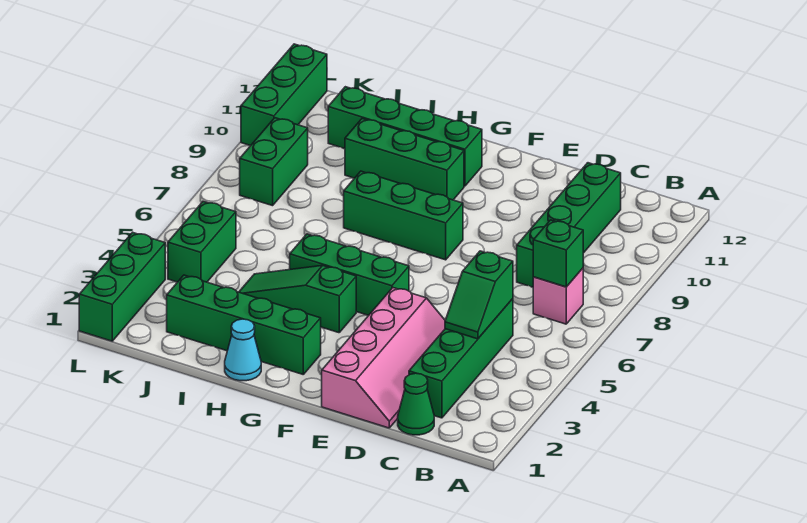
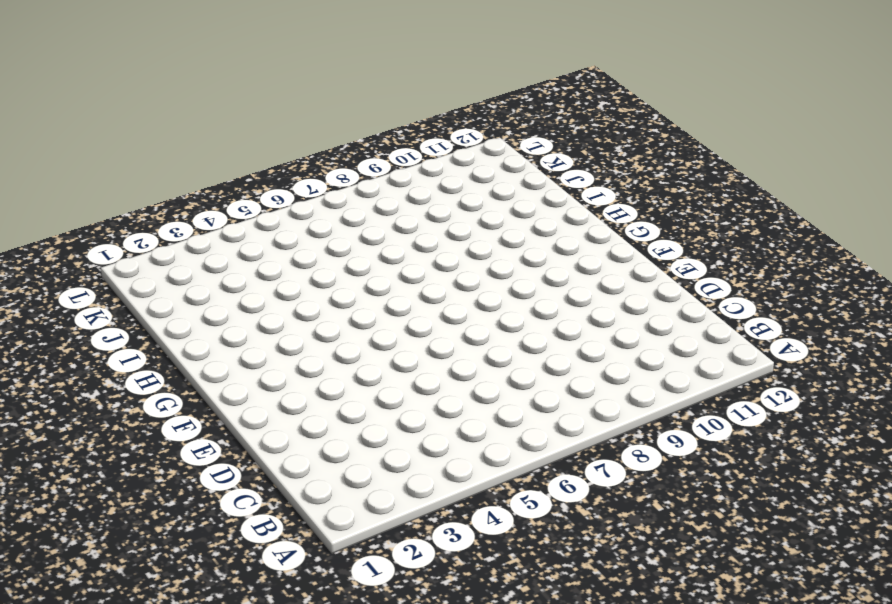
none -> pink brick B7 level 1
none -> green cone C1 level 1
none -> green brick C2:C5 level 1

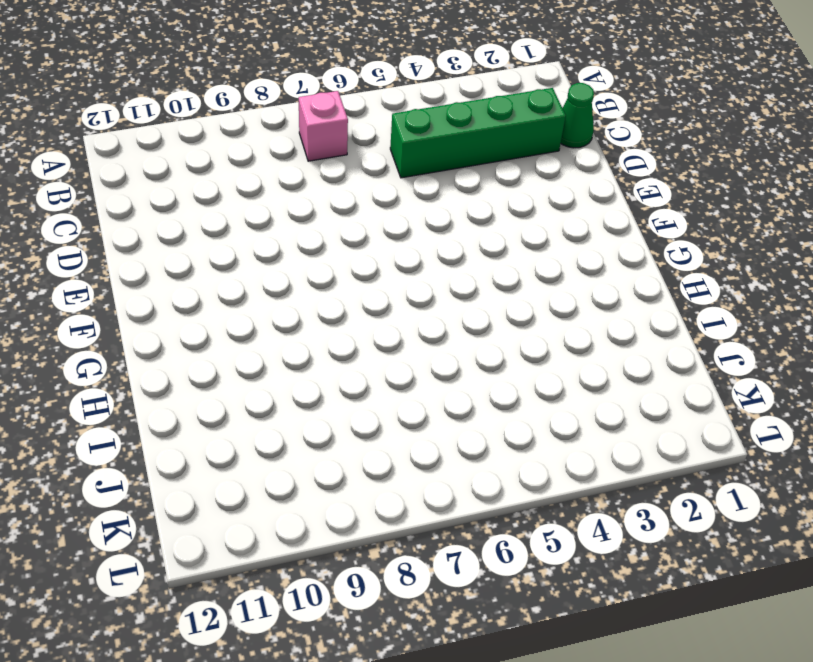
none -> green brick C8:C11 level 1
none -> pink slope D1:E4 level 1 top E
none -> green brick F5:H5 level 1

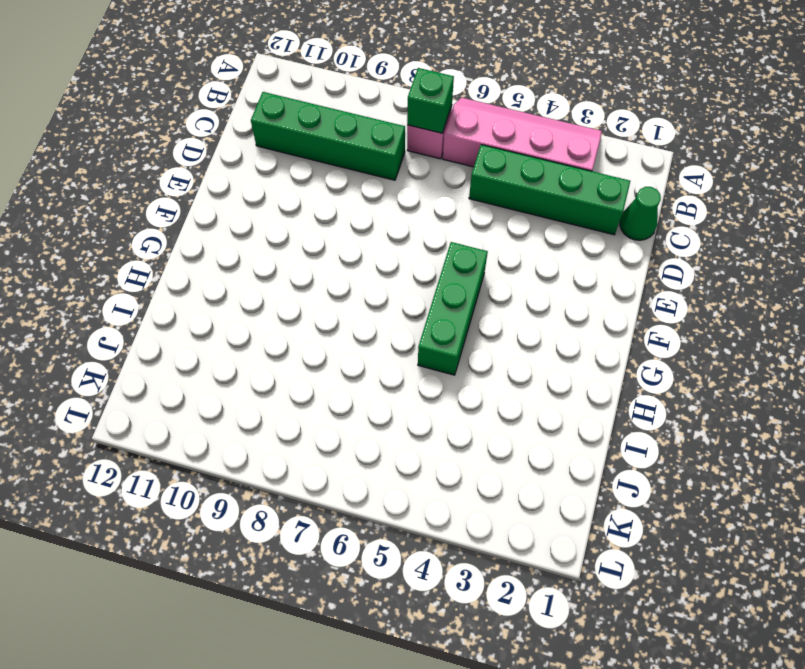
pink slope A3:B6 level 1 top B -> pink slope D1:E4 level 1 top E
none -> green brick F8:H8 level 1
none -> green brick G2:J2 level 1
none -> green slope G4:I4 level 1 top G

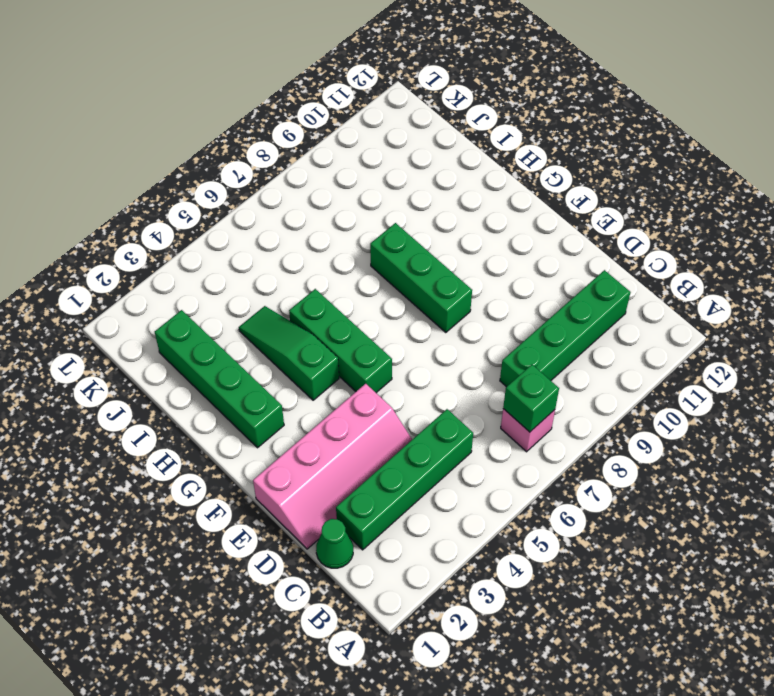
none -> green brick G10:I10 level 1
none -> green brick G11:J11 level 1
none -> cyan cone H1 level 1

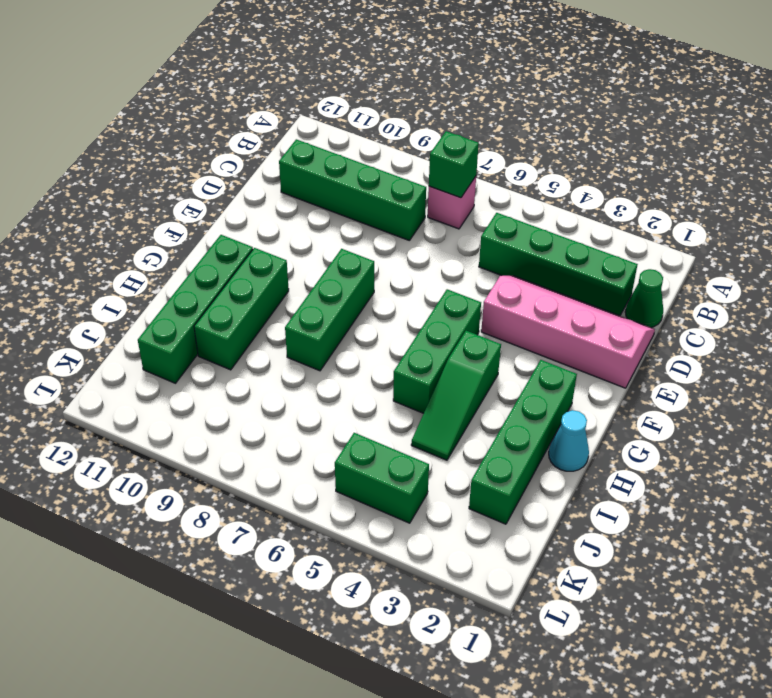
none -> green brick K8:K9 level 1
none -> green brick L1:L3 level 1
none -> green brick L10:L12 level 1

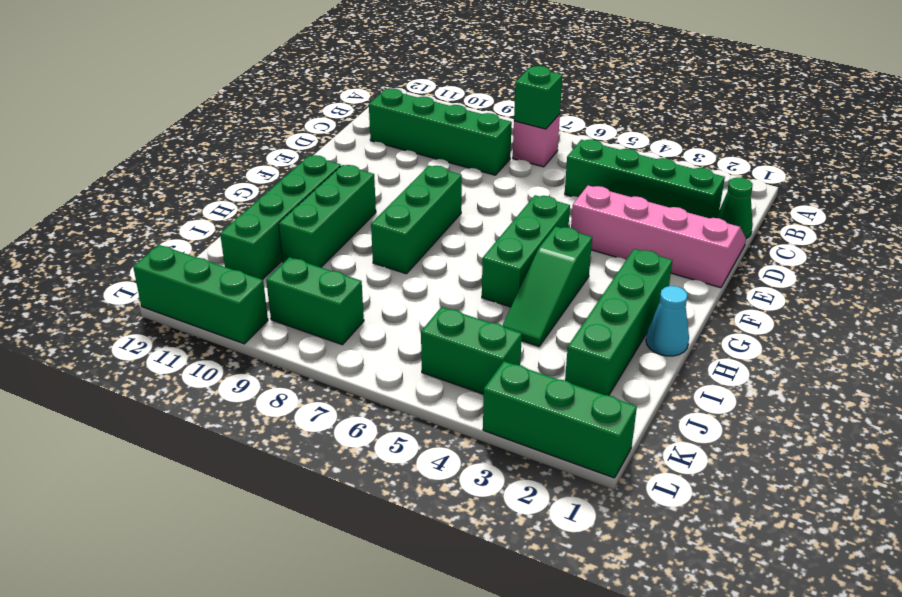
none -> green slope C4:C5 level 2 top 5

